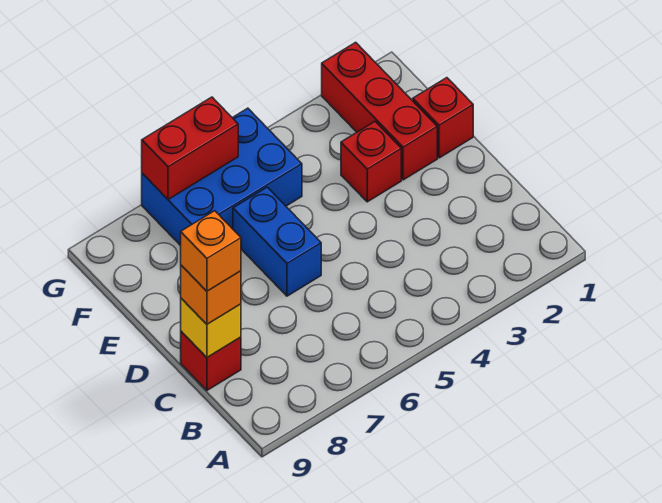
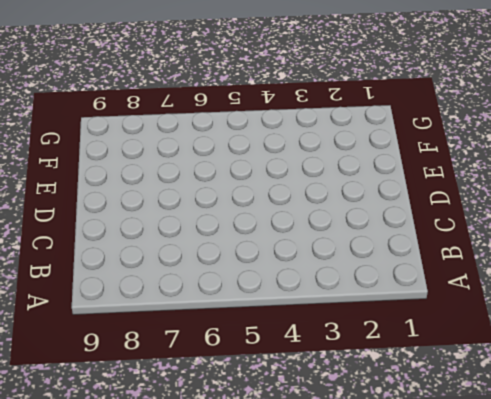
none -> red brick C9 level 1
none -> blue brick D6:E6 level 1

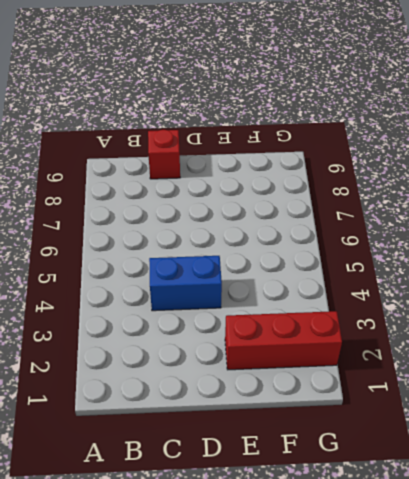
blue brick C4:D4 level 1 -> blue brick D6:E6 level 1
none -> red brick E1 level 1
none -> red brick E3 level 1

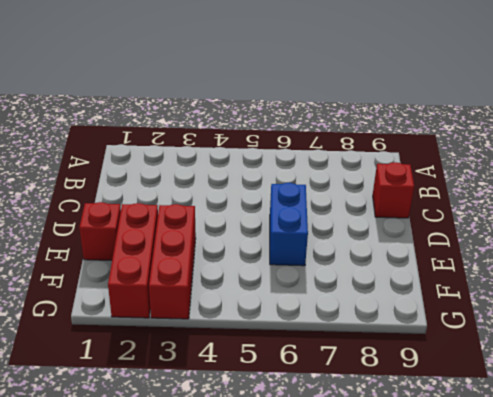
red brick E3:G3 level 1 -> red brick E3 level 1
none -> blue brick F5:G7 level 1
none -> yellow brick C9 level 2

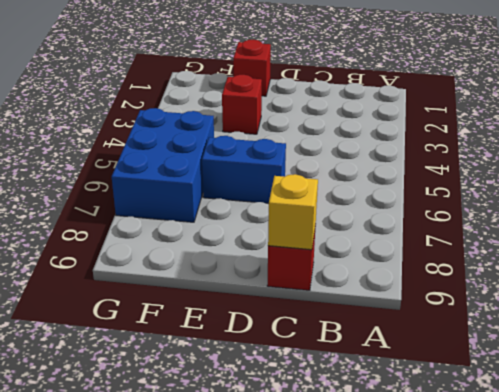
none -> red brick E2:G2 level 1
none -> red brick G6:G7 level 2

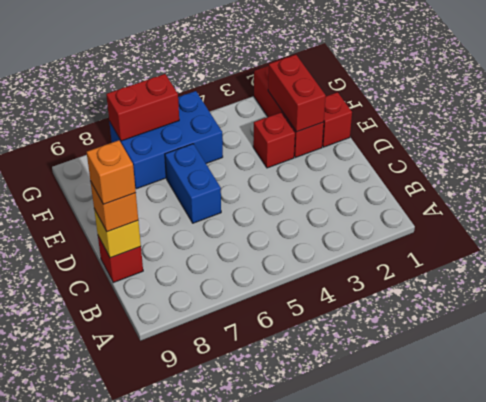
red brick E2:F2 level 2 -> none

